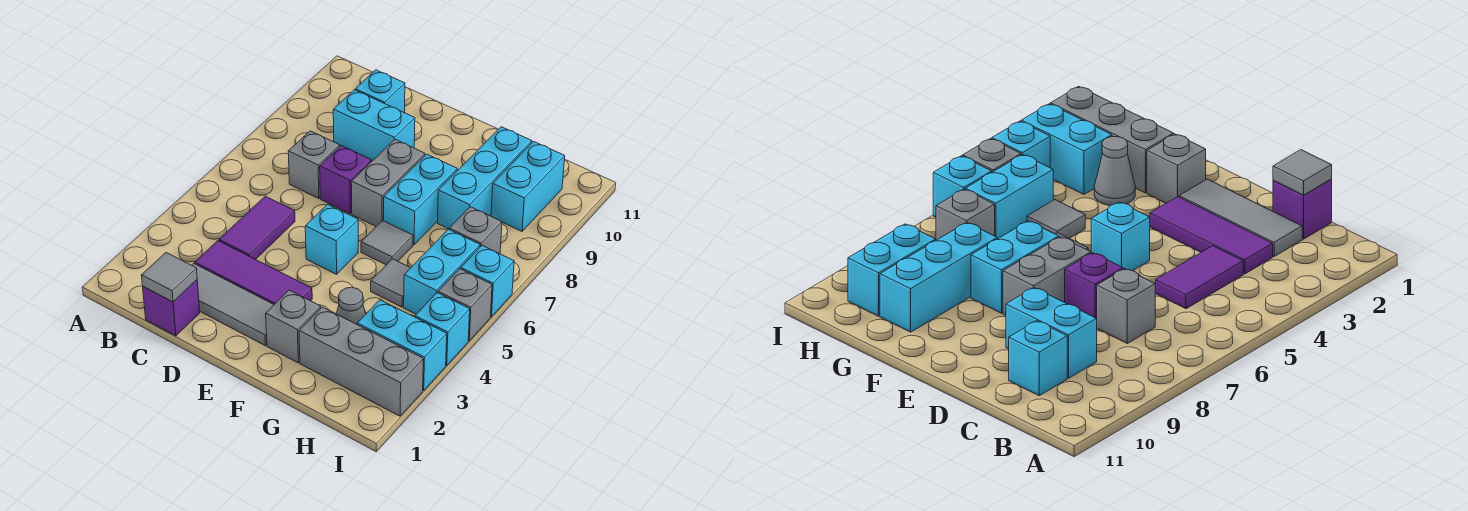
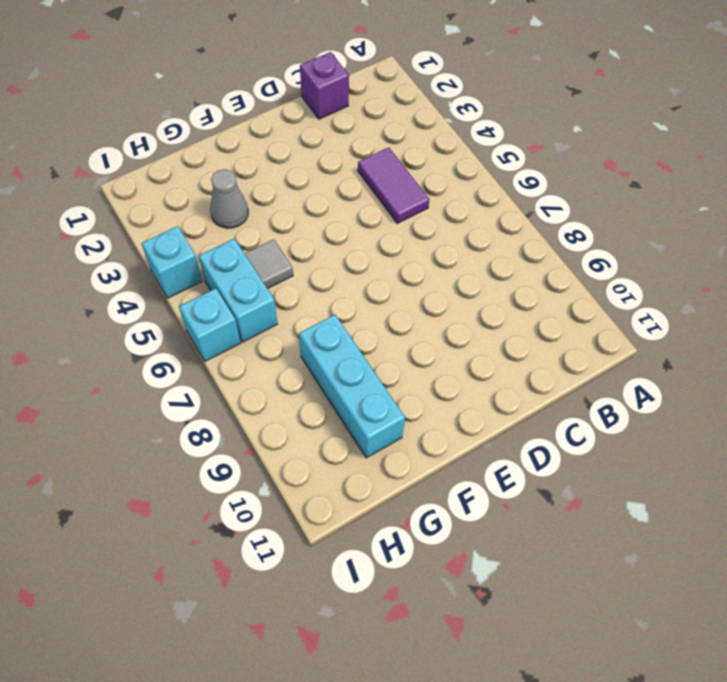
none -> grey tile C2:E2 level 1
none -> purple tile C3:E3 level 1
none -> grey brick C7 level 1

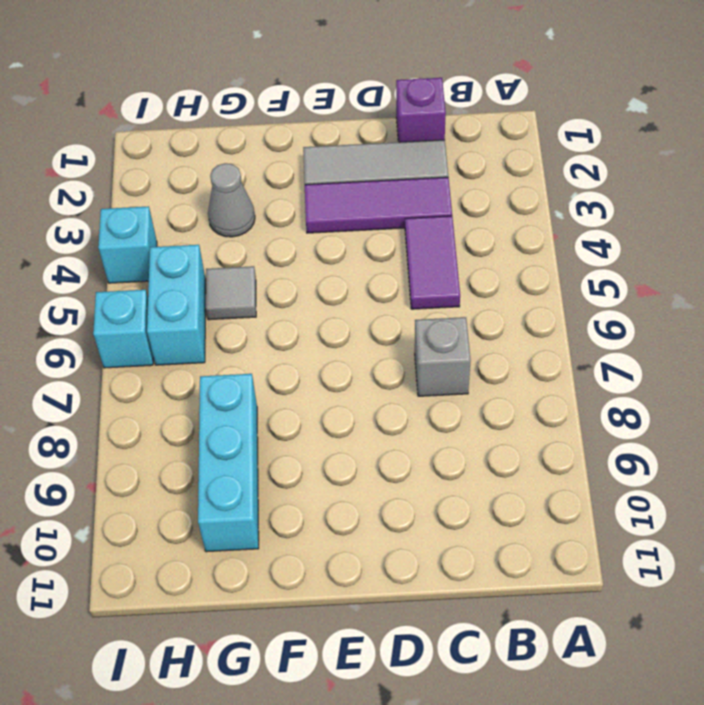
none -> cyan brick C9:D9 level 1
none -> cyan brick C10 level 1
none -> purple brick D7 level 1

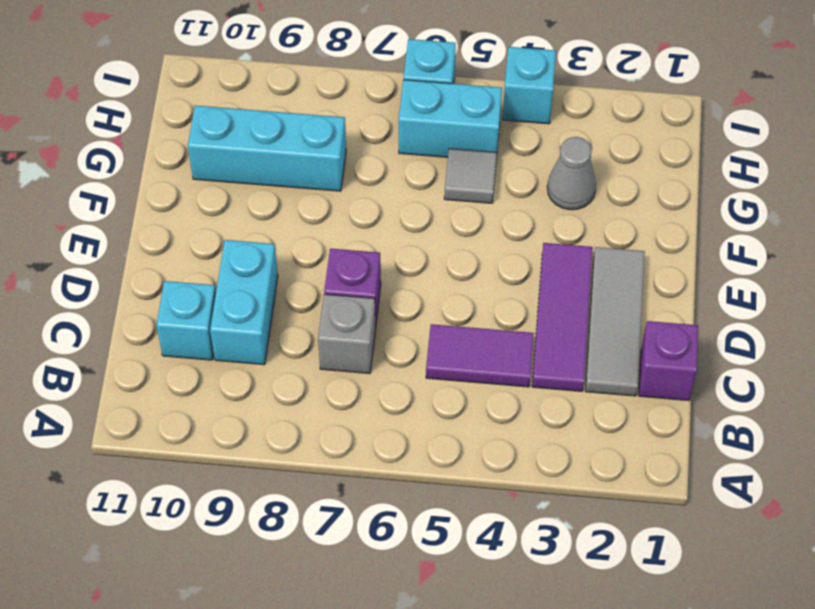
none -> cyan brick E5 level 1
none -> grey brick E7:E8 level 1
none -> grey brick F2 level 1

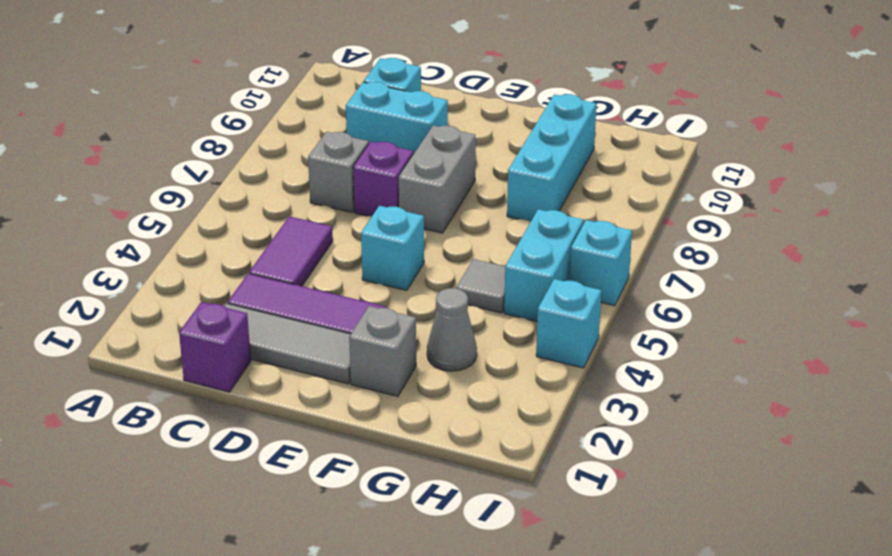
none -> grey tile F6 level 1
none -> cyan brick F7:F8 level 1
none -> grey brick G2:I2 level 1

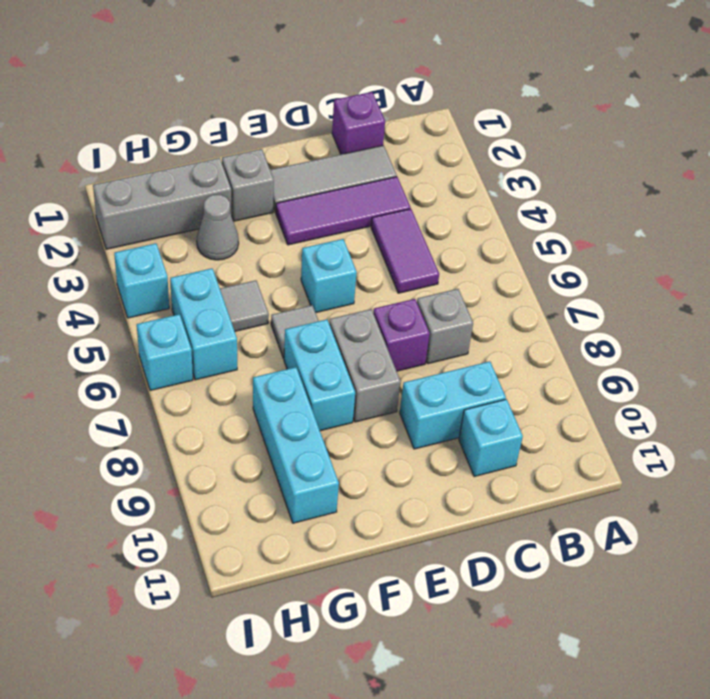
none -> cyan brick H3:I3 level 1
none -> grey brick H7 level 1
none -> cyan brick H9:H10 level 1

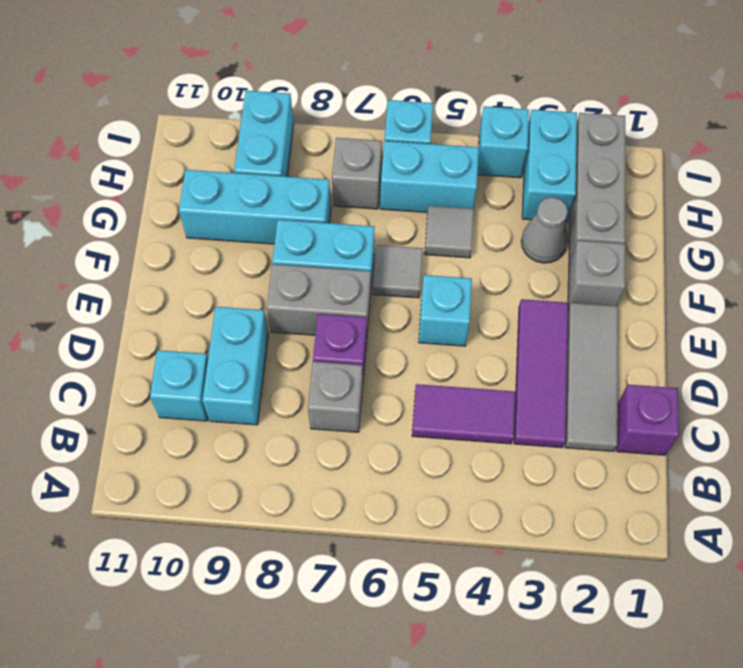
cyan brick H9:I9 level 1 -> cyan brick H9:H10 level 1
none -> grey brick I5 level 1
none -> grey tile C1 level 2

